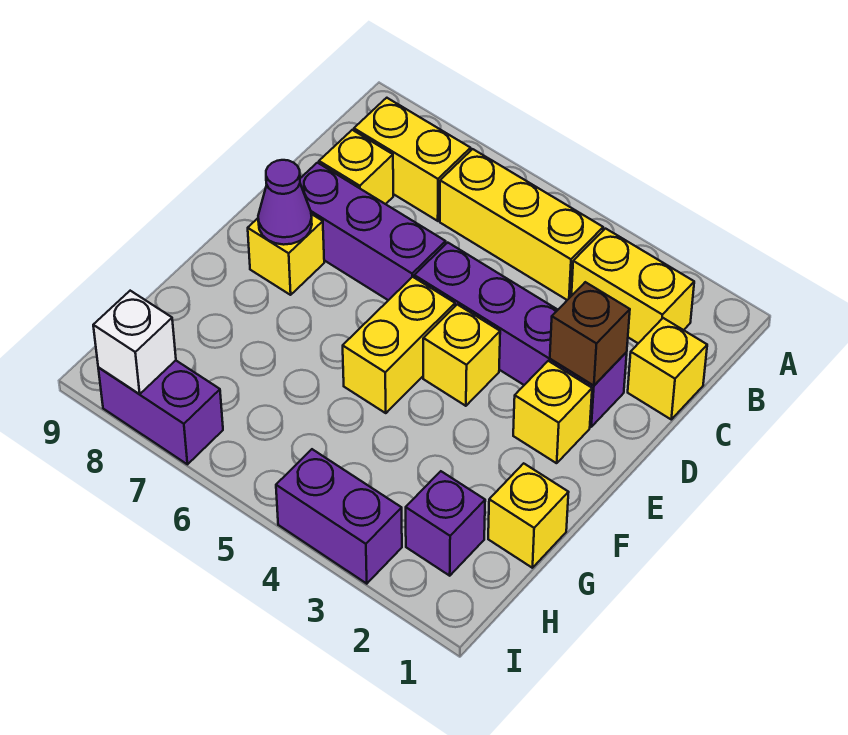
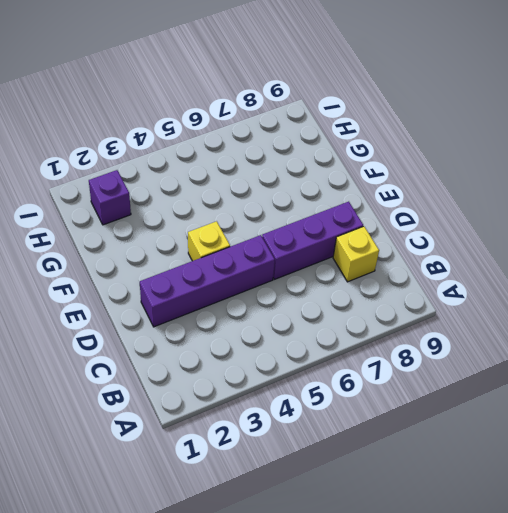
none -> yellow brick B2:B3 level 1
none -> yellow brick B4:B6 level 1
none -> yellow brick B7:B8 level 1

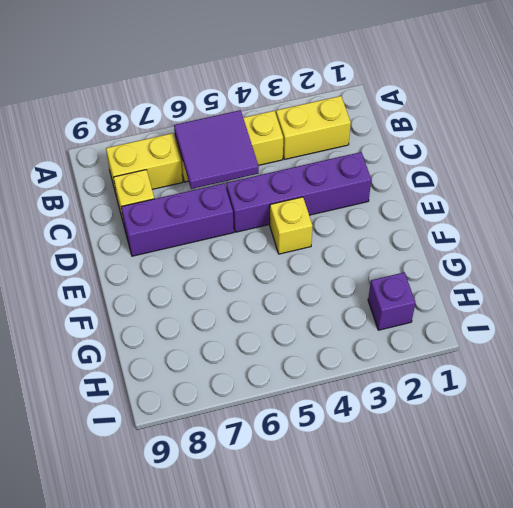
purple tile B5:C6 level 2 -> none
none -> yellow brick C1 level 1
none -> yellow brick E2 level 1
none -> yellow brick E5:F5 level 1

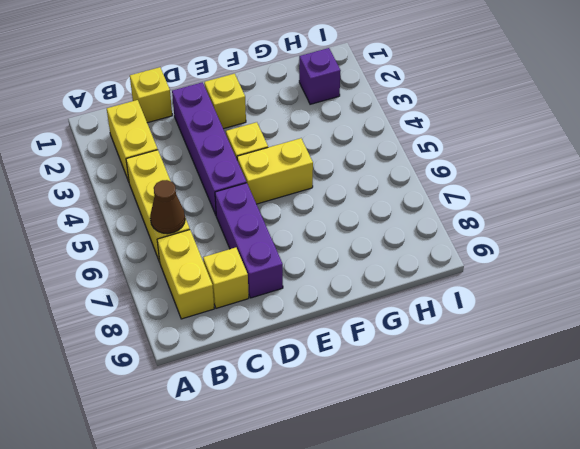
brown cone B6 level 2 -> none
none -> yellow brick E8 level 1
none -> yellow brick G1 level 1
none -> purple brick I3:I4 level 1

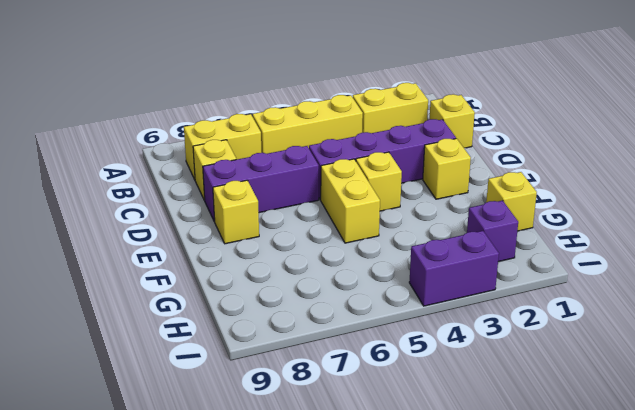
none -> purple brick I7:I8 level 1
none -> brown brick D2 level 2
none -> purple cone E8 level 2

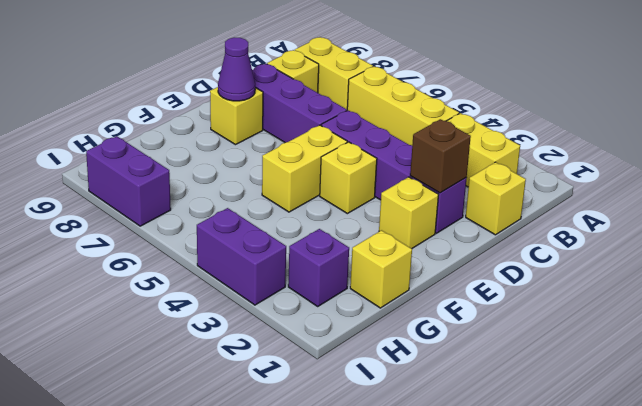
none -> white brick I8 level 2

